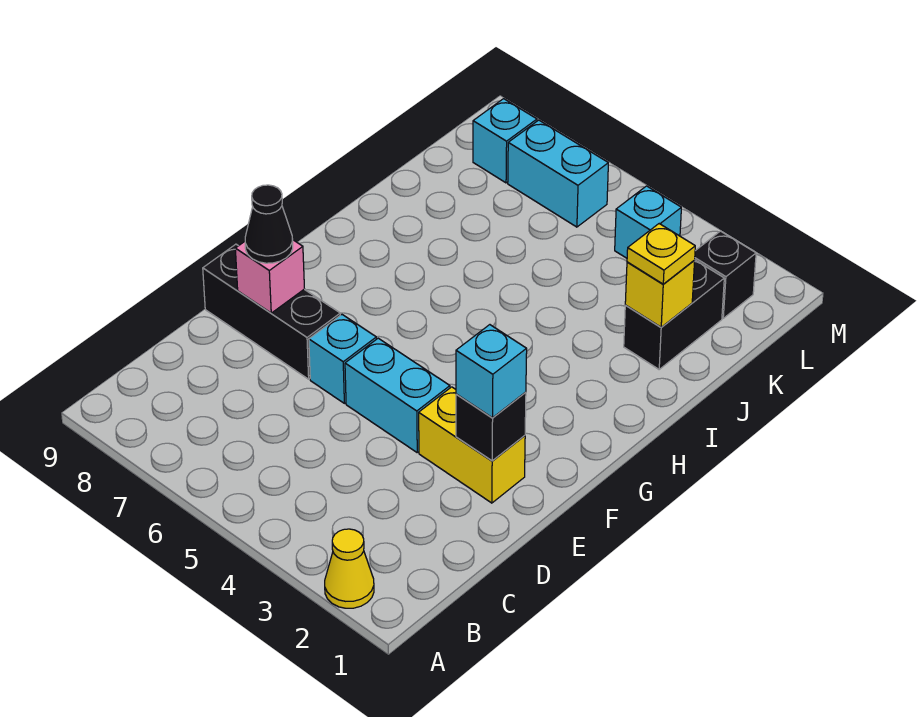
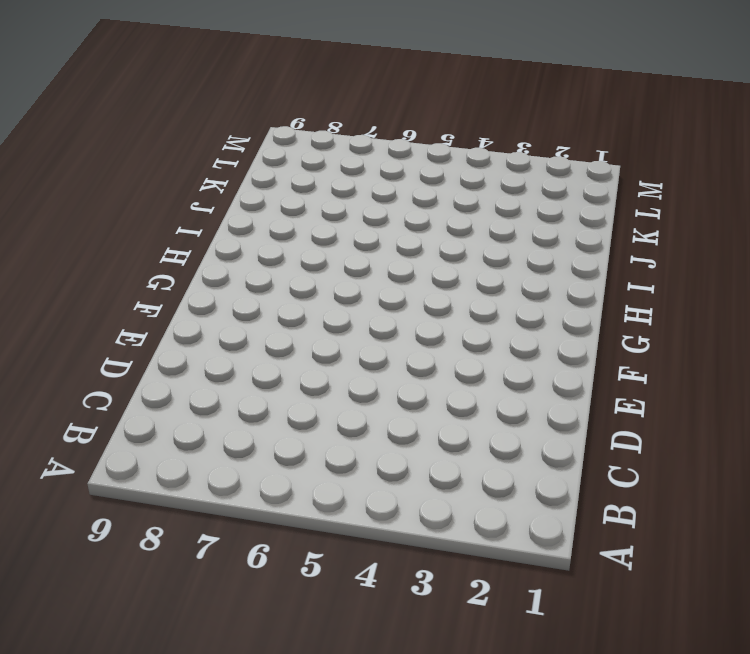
none -> yellow cone A2 level 1
none -> yellow brick E2:E3 level 1
none -> cyan brick E4:E5 level 1

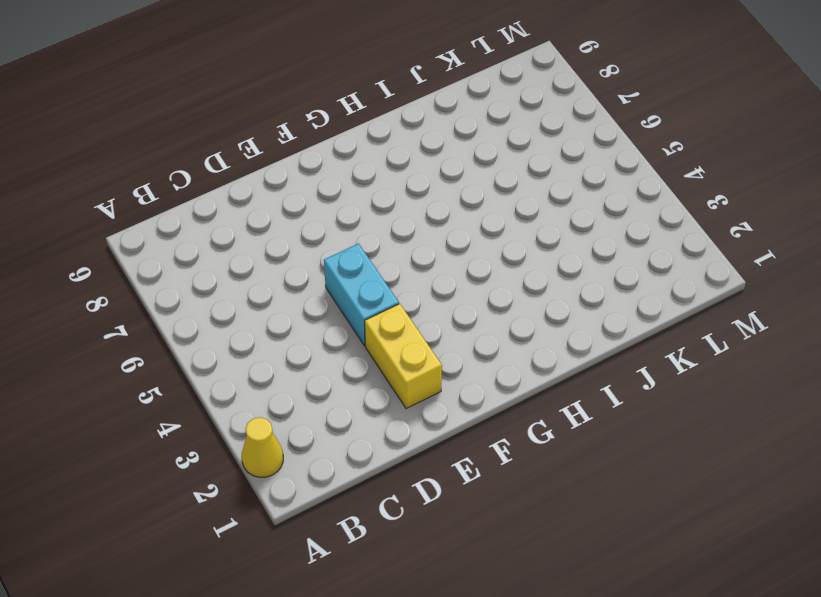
none -> cyan brick E6 level 1
none -> black brick E7:E9 level 1
none -> black brick J2:K2 level 1

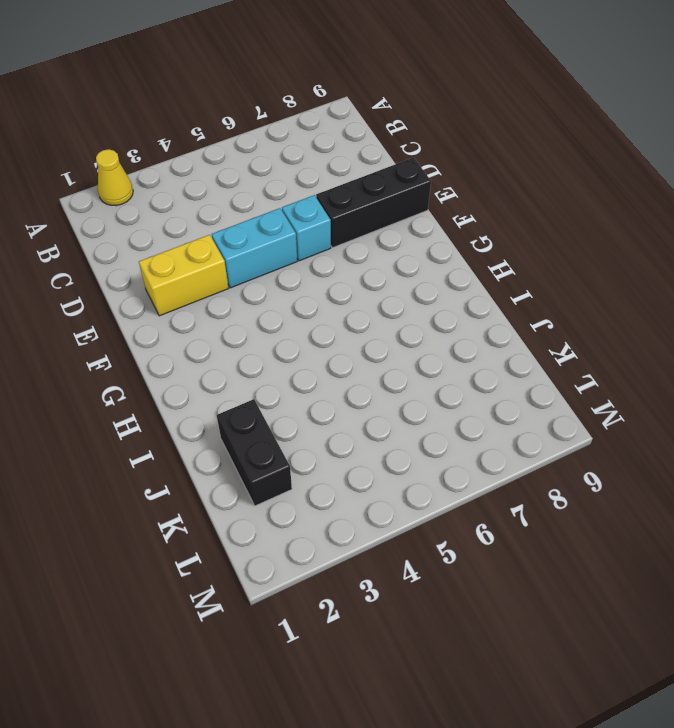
none -> black brick L2 level 1
none -> cyan brick L4 level 1
none -> cyan brick L6:L7 level 1

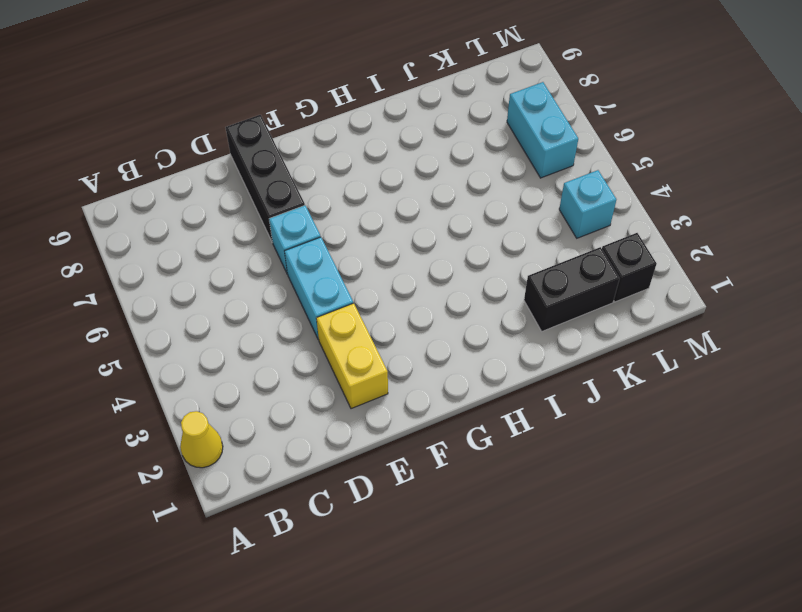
none -> cyan brick L8 level 1
none -> black brick E2 level 2
none -> pink brick E8 level 2

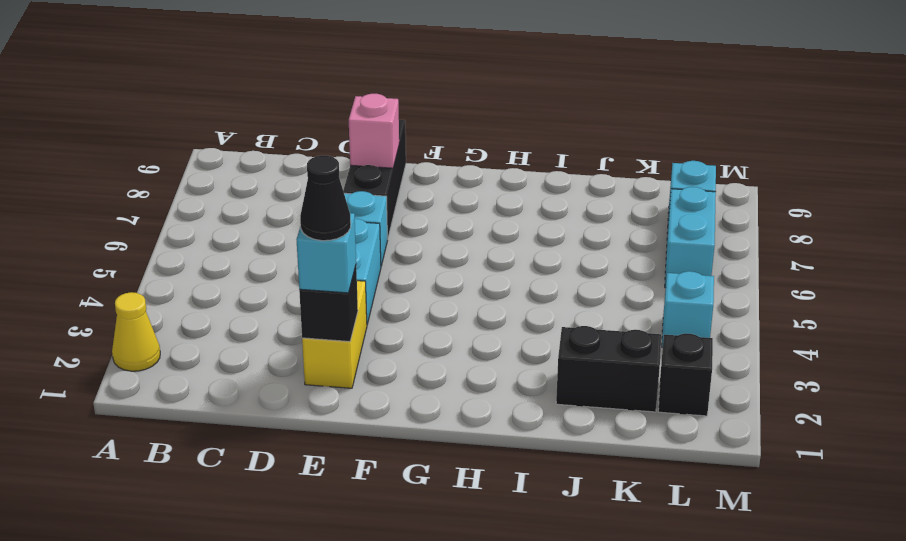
black cone E2 level 4 -> black cone E8 level 3
none -> yellow brick J2 level 2
none -> yellow plate J2 level 3

